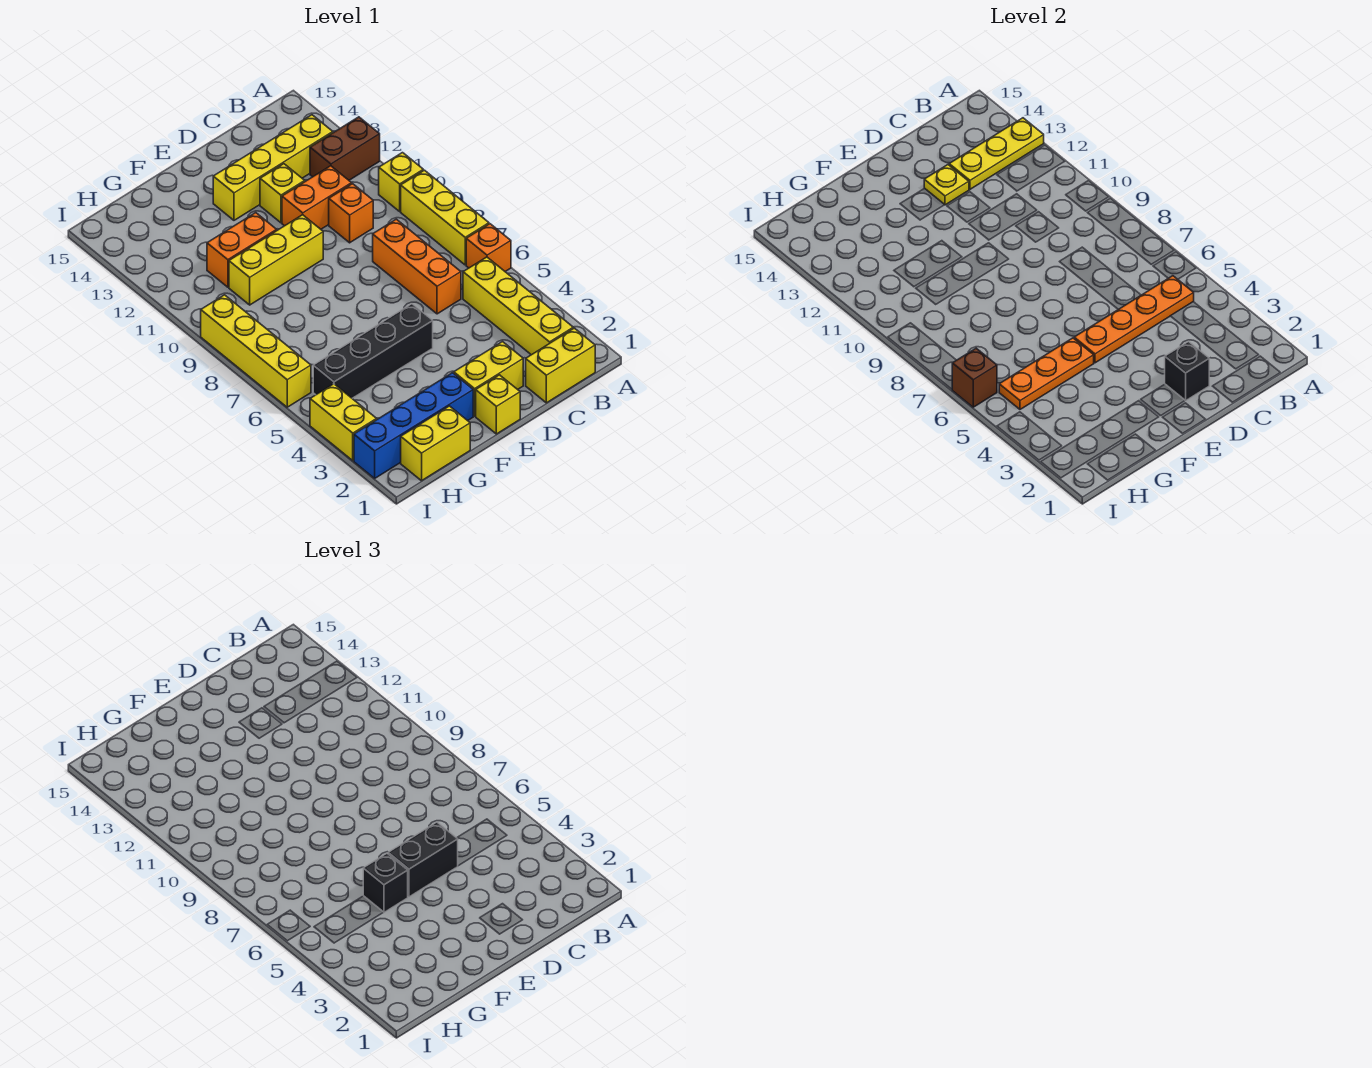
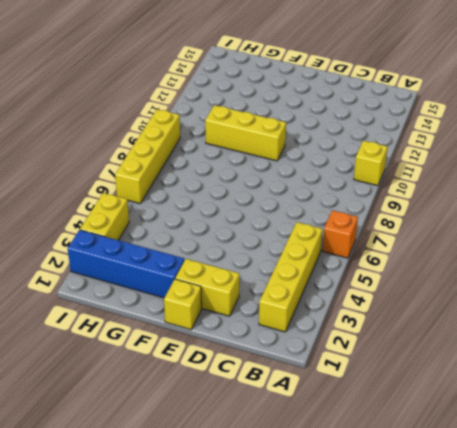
none -> yellow brick A7:A9 level 1
none -> brown brick A12:B12 level 1
none -> yellow brick B1:C1 level 1

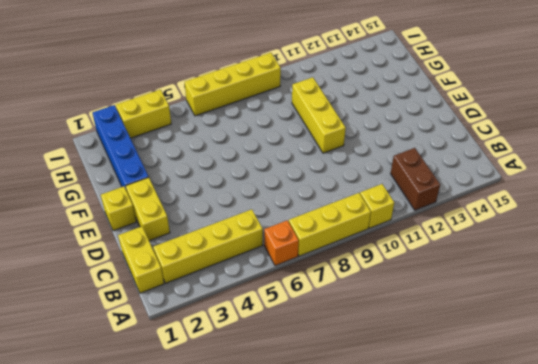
none -> yellow brick B13:E13 level 1
none -> orange brick C6:C8 level 1
none -> orange brick C10 level 1

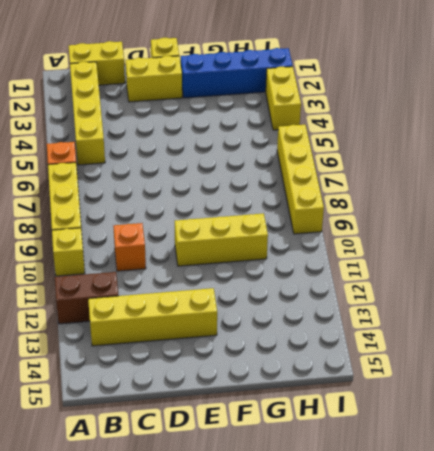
none -> orange brick C6:C8 level 1
none -> orange brick C11:D11 level 1
none -> yellow brick D12 level 1

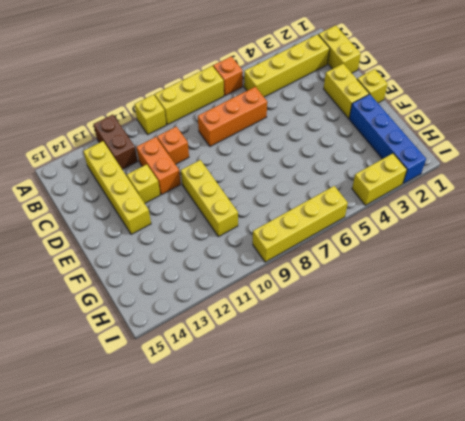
none -> black brick E5:H5 level 1
none -> orange brick F11:G11 level 1
none -> yellow brick G1:H1 level 1

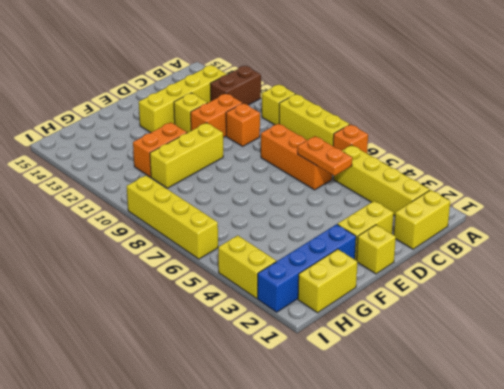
orange plate C5:C6 level 2 -> orange plate B5:E5 level 2
none -> black brick E5:H5 level 1
none -> yellow plate A13:C13 level 2
none -> black brick D2 level 2

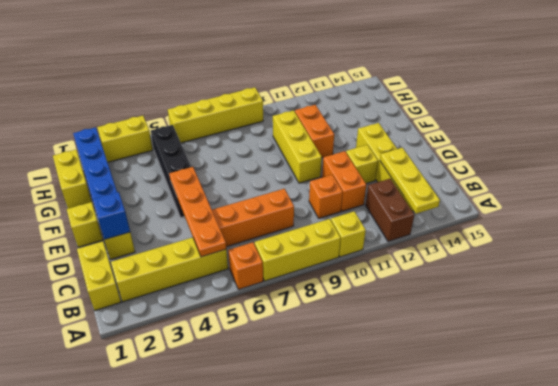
blue brick D2 level 2 -> black brick D2 level 2
none -> yellow plate D13 level 2
none -> orange plate F5:H5 level 2
none -> brown brick I6 level 2

